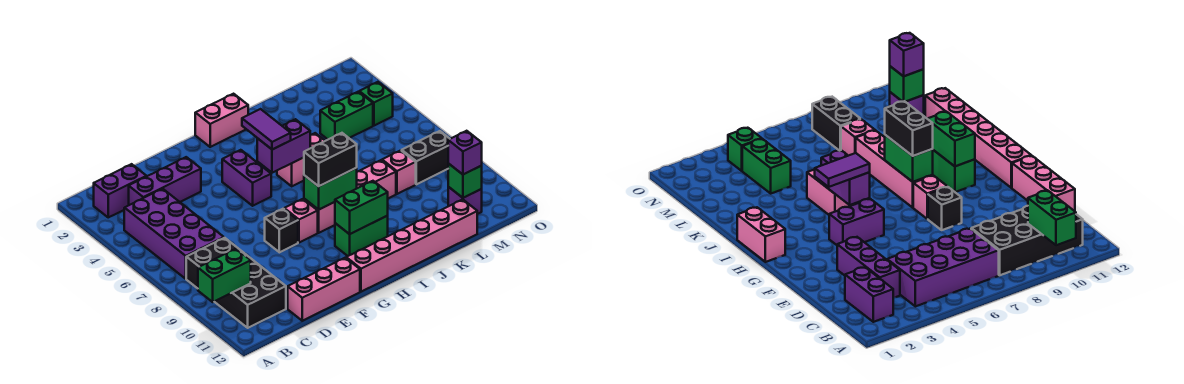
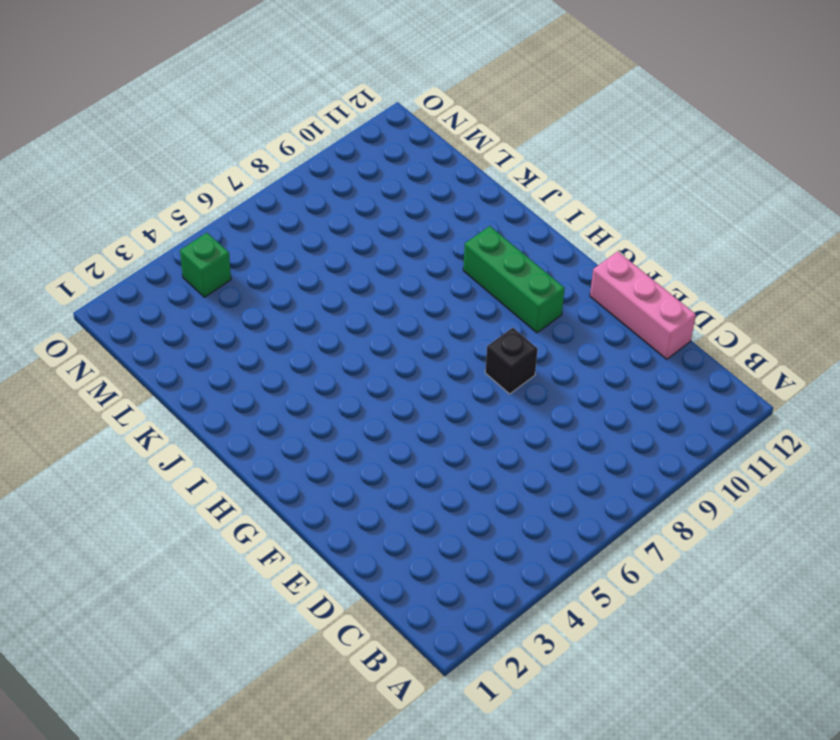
green brick G10:I10 level 1 -> green brick H10:I10 level 1
none -> purple brick B2:C2 level 1
none -> purple brick B4:C7 level 1
none -> black brick B8:C11 level 1

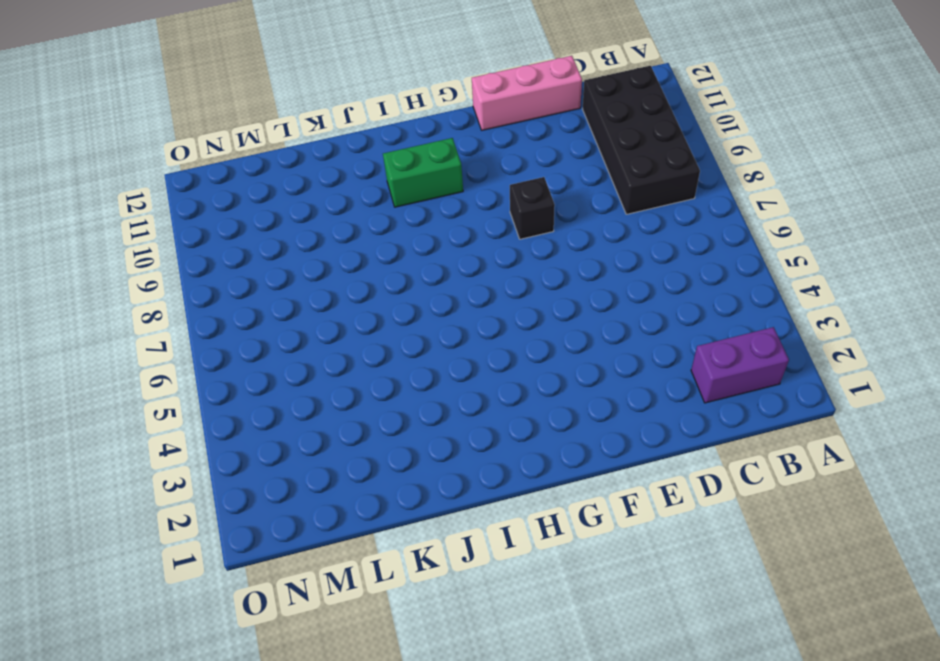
none -> purple brick B4:C7 level 1
none -> purple brick C3:E3 level 1
none -> purple brick G4:G5 level 1

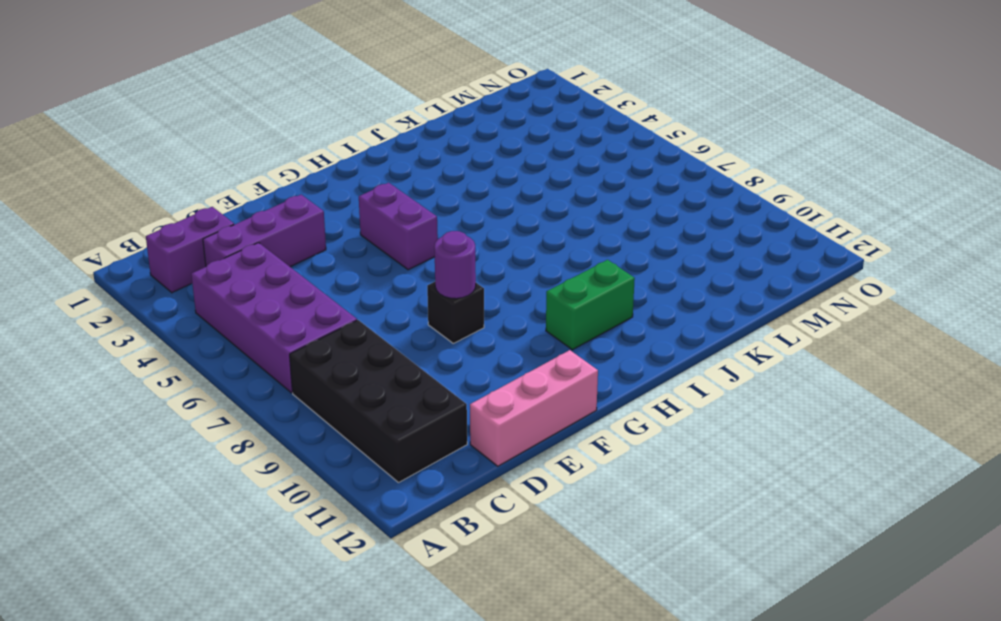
purple round brick F8 level 2 -> none
none -> pink brick G8 level 1
none -> pink brick G12:L12 level 1
none -> pink brick H1:I1 level 1

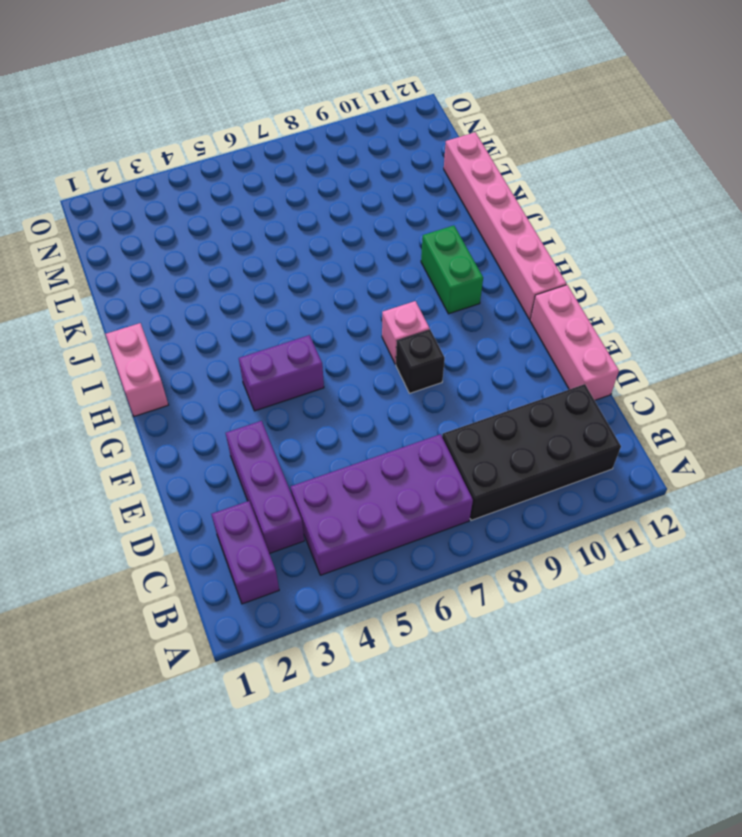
none -> pink brick H8:K8 level 1
none -> pink brick I5:J5 level 1
none -> green brick L4:M4 level 1

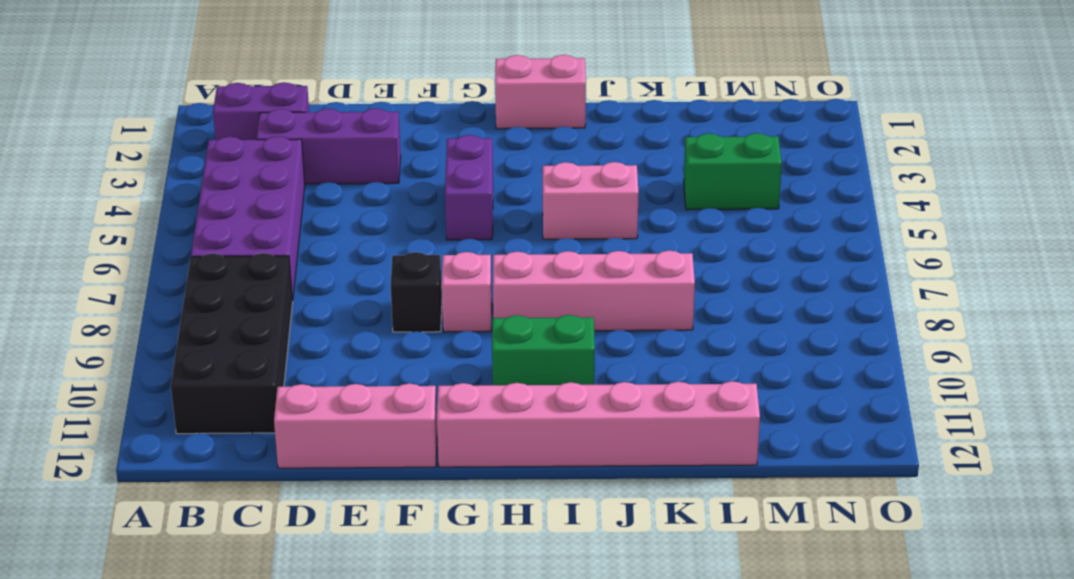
none -> pink brick L8 level 1
none -> black brick M8:N8 level 1
none -> purple brick M11 level 1

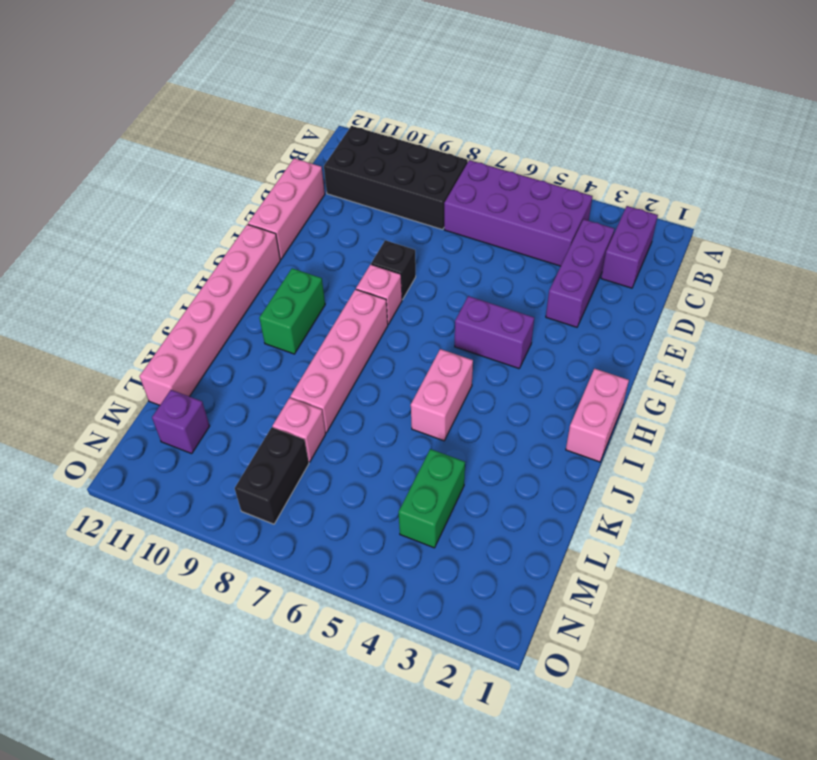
none -> green brick N4 level 1
none -> green brick A10:B10 level 2
none -> purple brick H5:I5 level 2

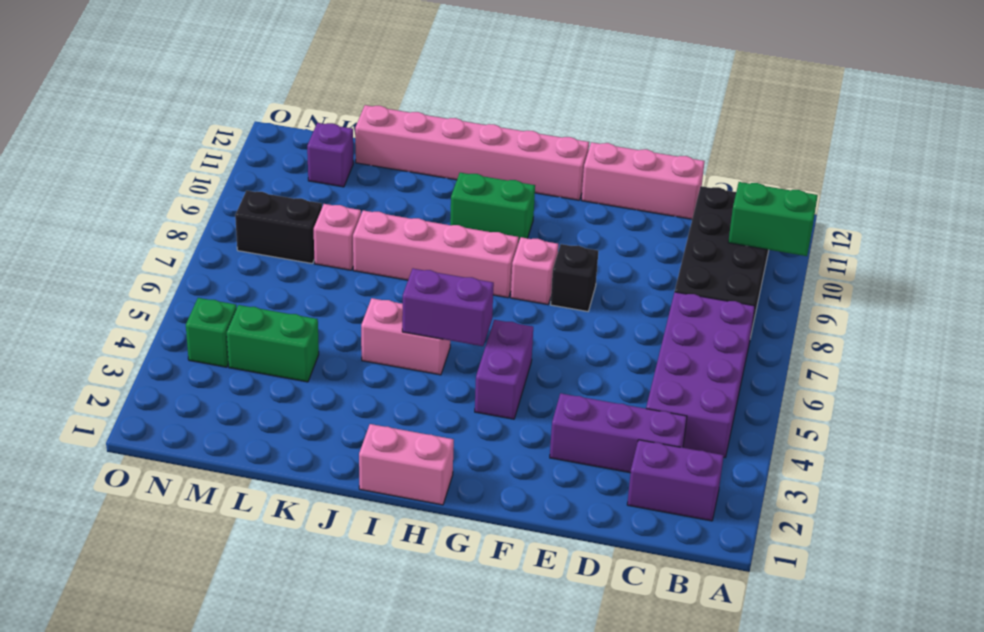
none -> green brick H8:I8 level 2
none -> green brick H10:I10 level 2
none -> green brick M11 level 2

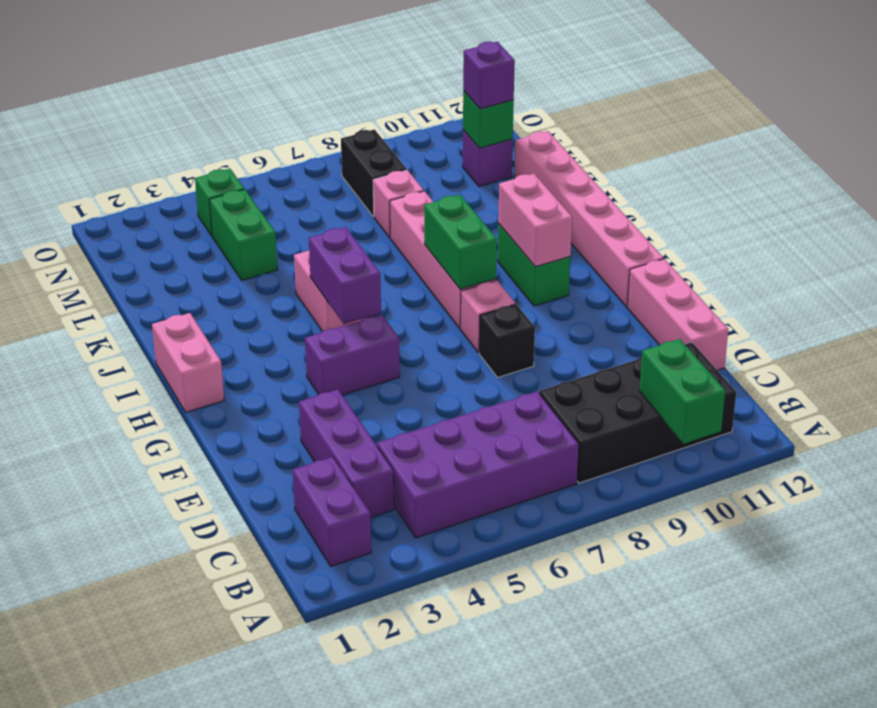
pink brick H10:I10 level 2 -> green brick H10:I10 level 2
none -> purple tile H4:H5 level 3
none -> black brick H8:I8 level 3

